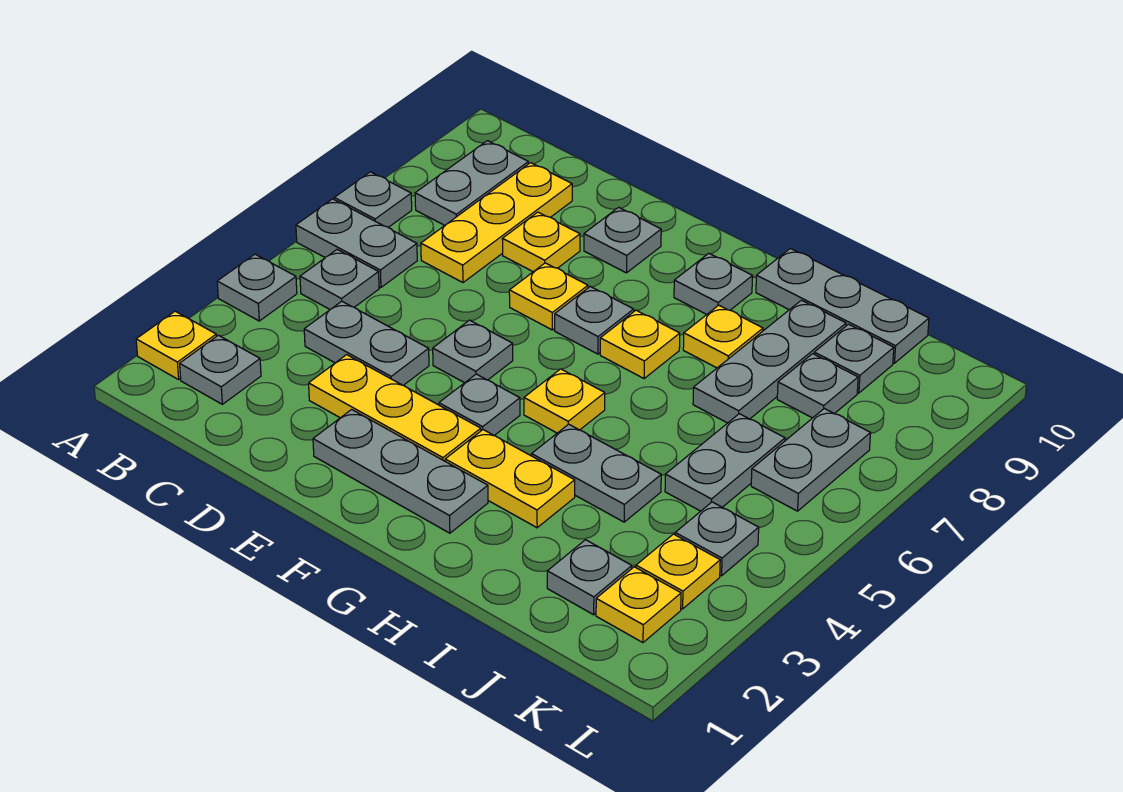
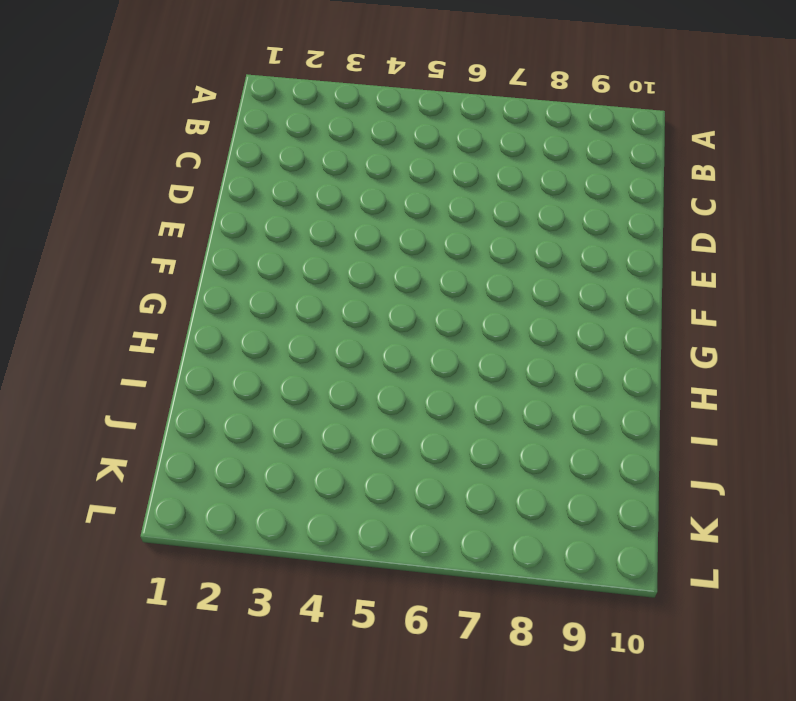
none -> yellow plate A2 level 1
none -> grey plate A4 level 1
none -> grey plate A6:B6 level 1
none -> grey plate A7 level 1

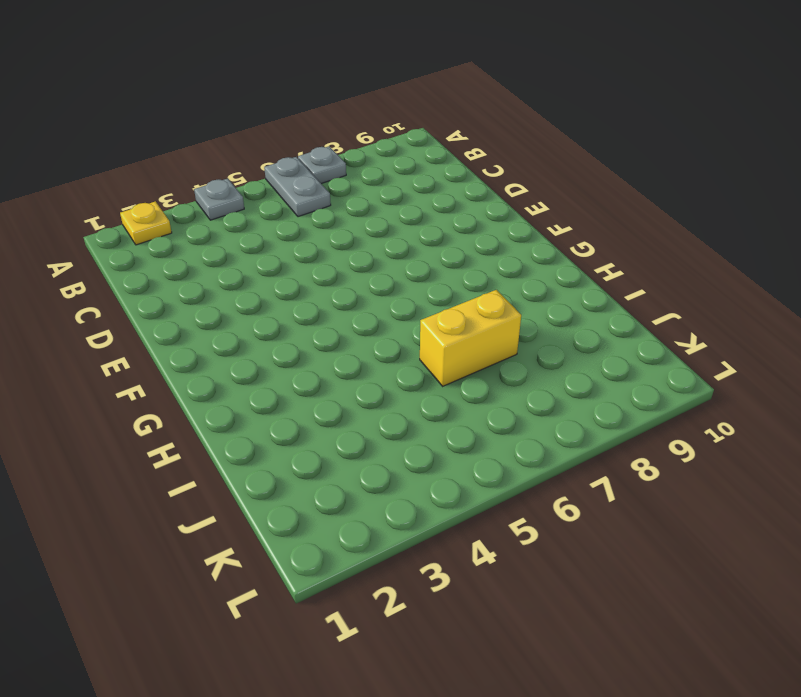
yellow brick I6:I7 level 1 -> grey plate I7:I9 level 1
none -> grey plate B2 level 1
none -> grey plate B5 level 1
none -> grey plate B8:B9 level 1
none -> grey plate C4:D4 level 1

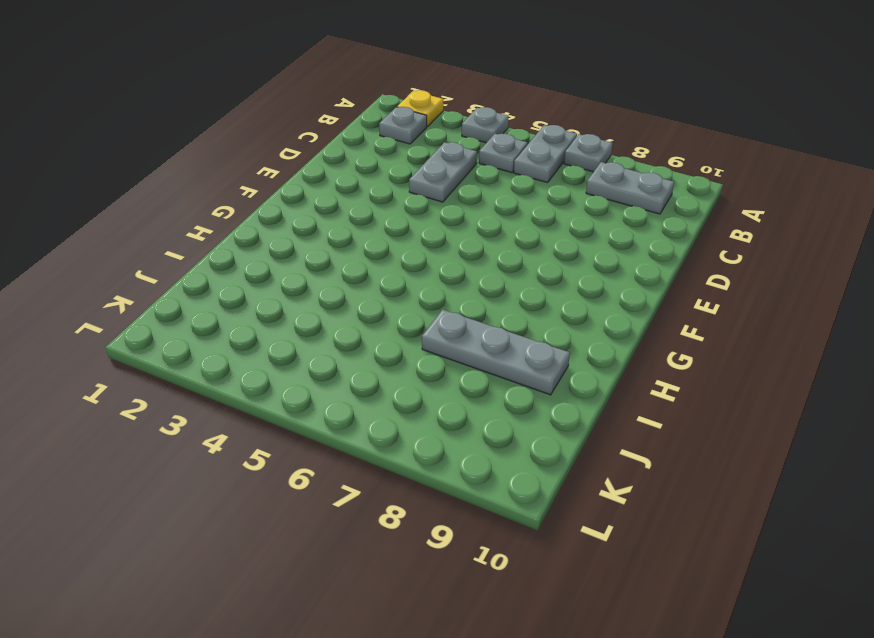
none -> yellow plate C7:C9 level 1
none -> yellow plate D3:F3 level 1
none -> yellow plate D8 level 1
none -> grey plate E2:G2 level 1

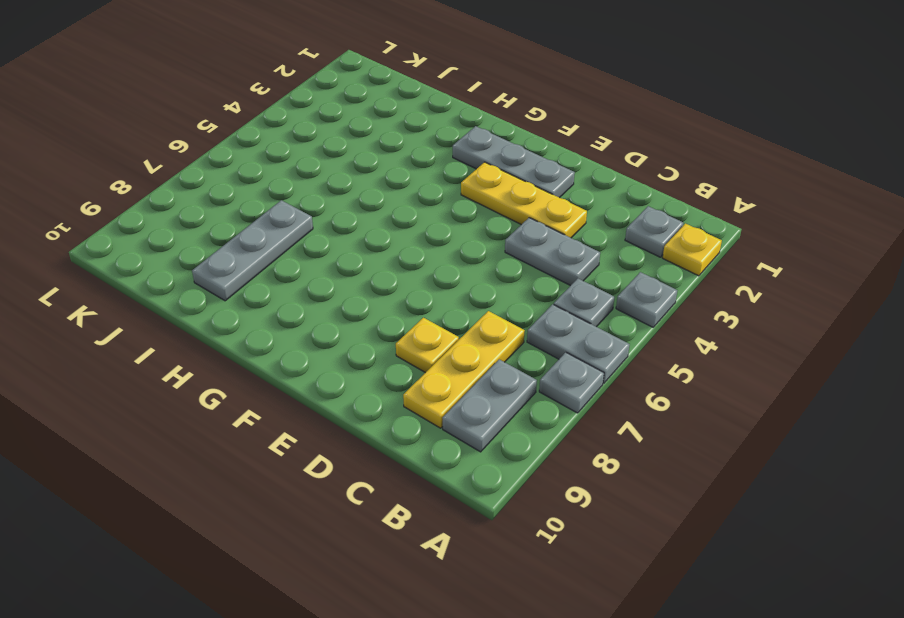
none -> grey plate E5 level 1
none -> yellow plate E7 level 1
none -> grey plate E9 level 1
none -> grey plate F4 level 1

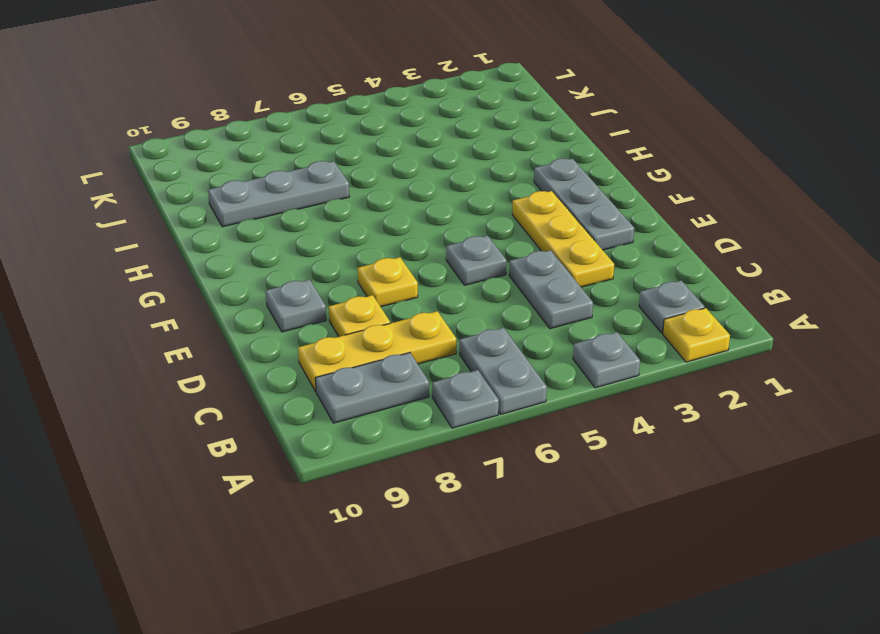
none -> grey plate B5 level 1
none -> grey plate F4 level 1
none -> grey plate F7 level 1
none -> yellow plate G3:H3 level 1

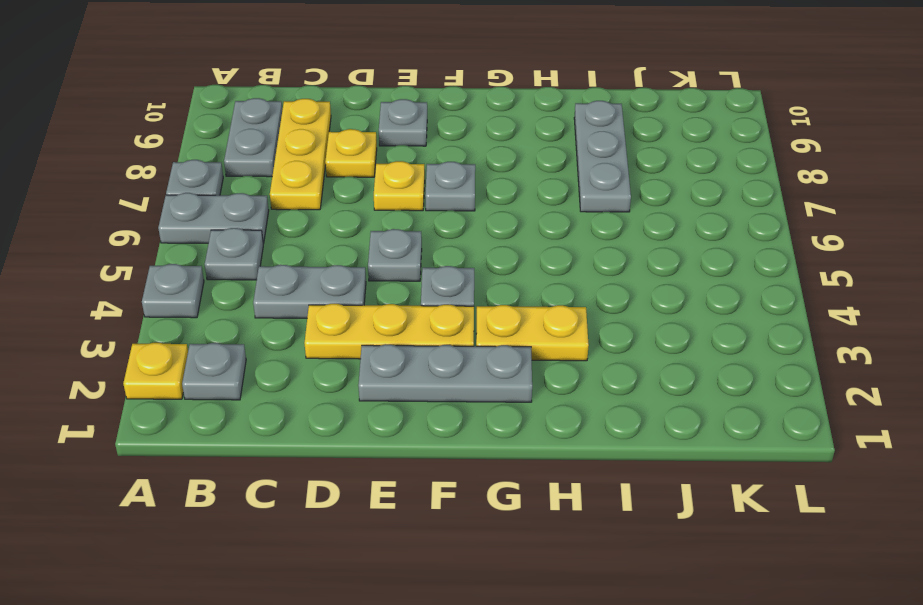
none -> yellow plate G5 level 1
none -> yellow plate G7 level 1
none -> grey plate G9 level 1
none -> grey plate H4:I4 level 1

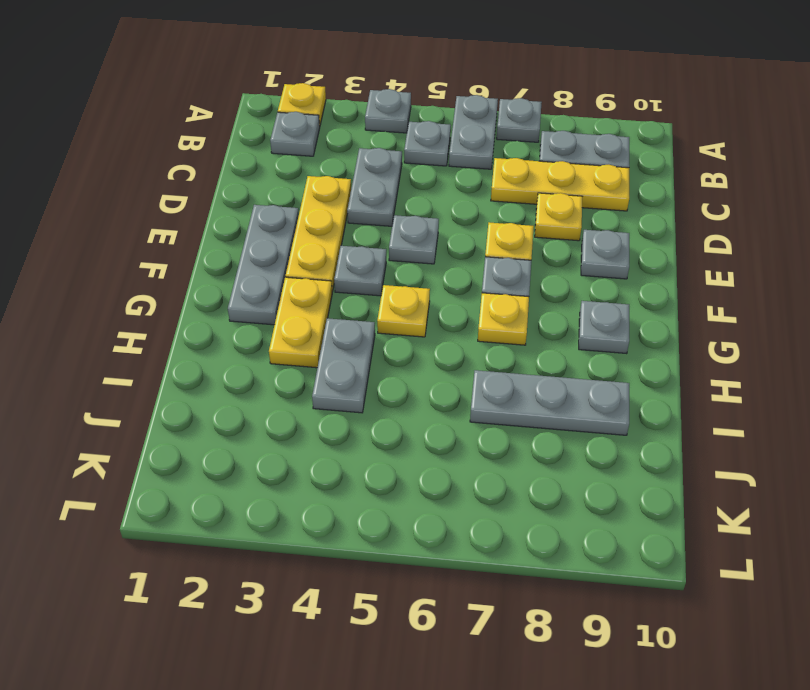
none -> yellow plate H8 level 1
none -> grey plate H10:J10 level 1
none -> grey plate J2 level 1
none -> grey plate J5:J6 level 1

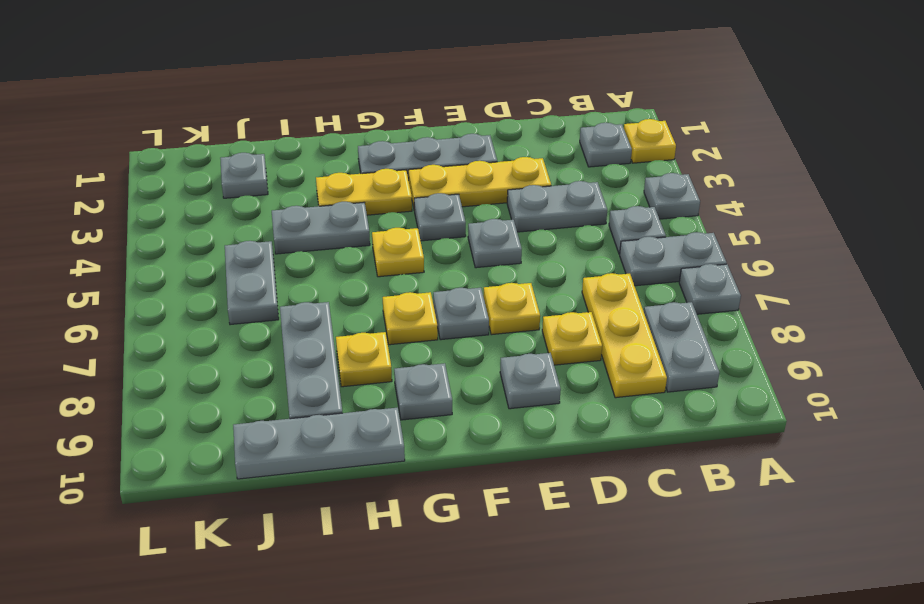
none -> grey plate J8 level 1
none -> grey plate J9 level 1
none -> yellow plate K2 level 1
none -> yellow plate K3 level 1

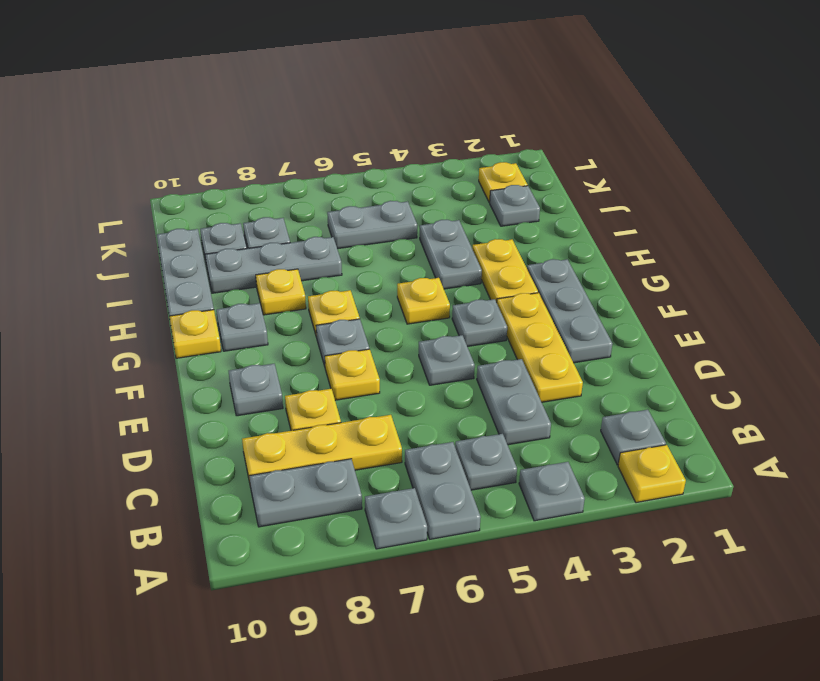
yellow plate G10 level 1 -> yellow plate K3 level 1
none -> grey plate K4 level 1
none -> grey plate K6:K7 level 1

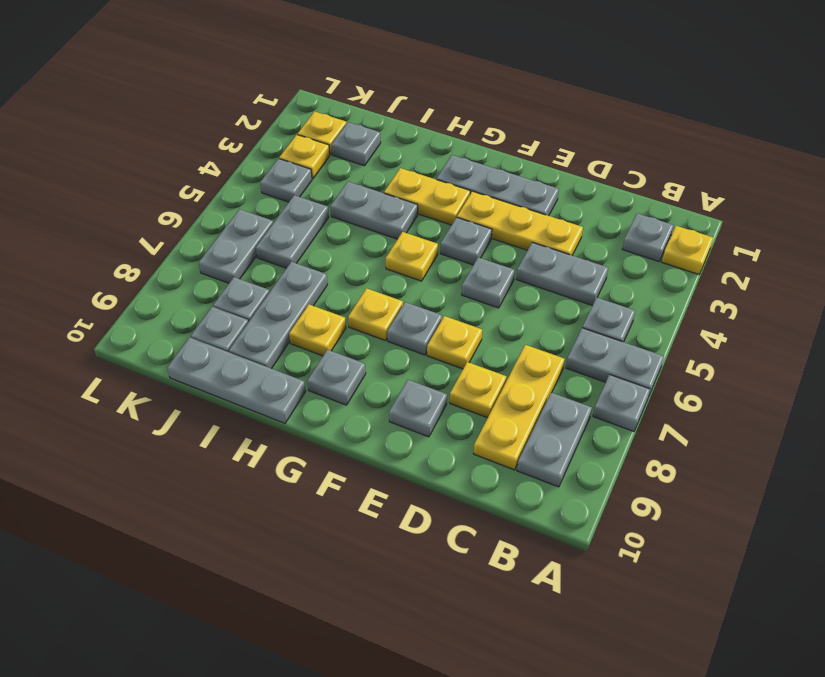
none -> grey plate A4 level 1

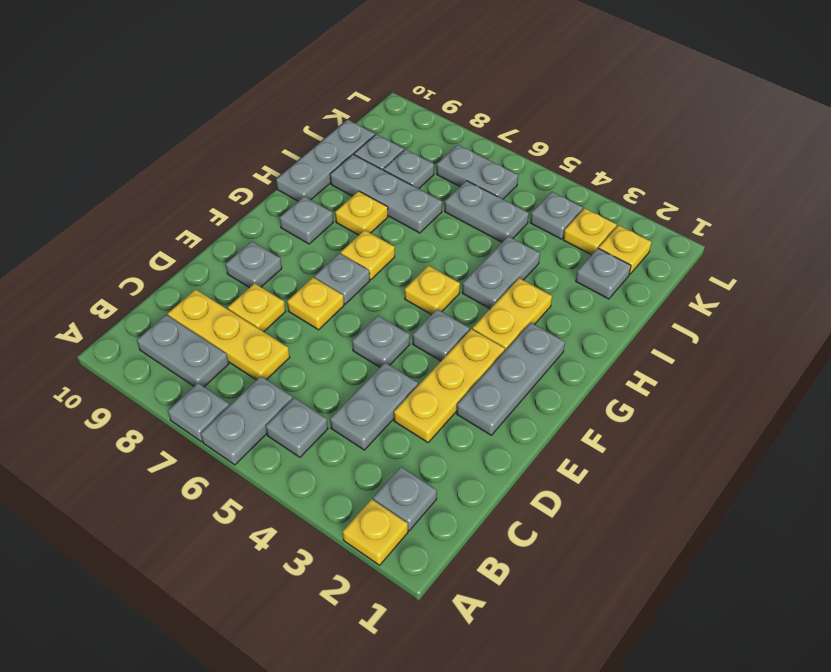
none -> grey plate A4 level 1

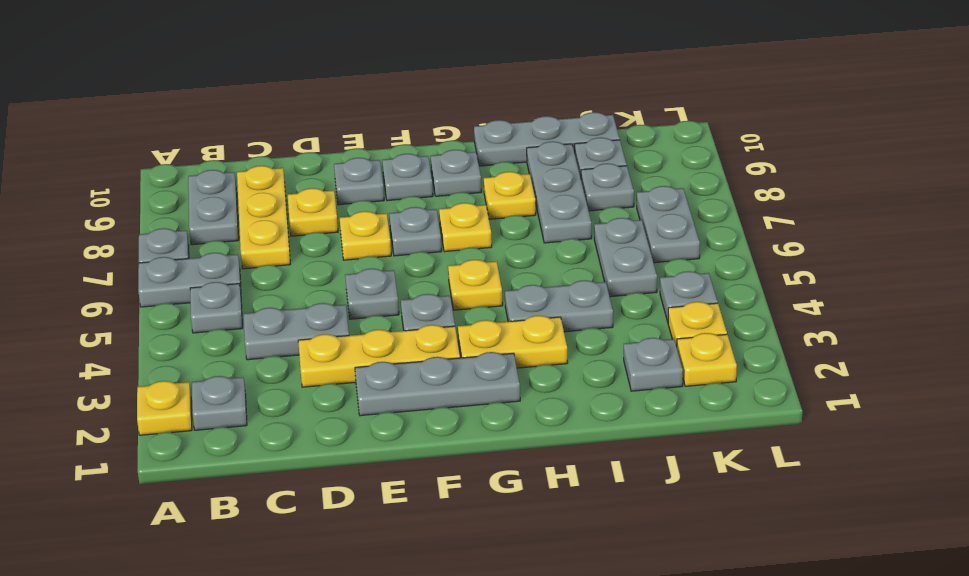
grey plate F9 level 1 -> grey plate A4 level 1

